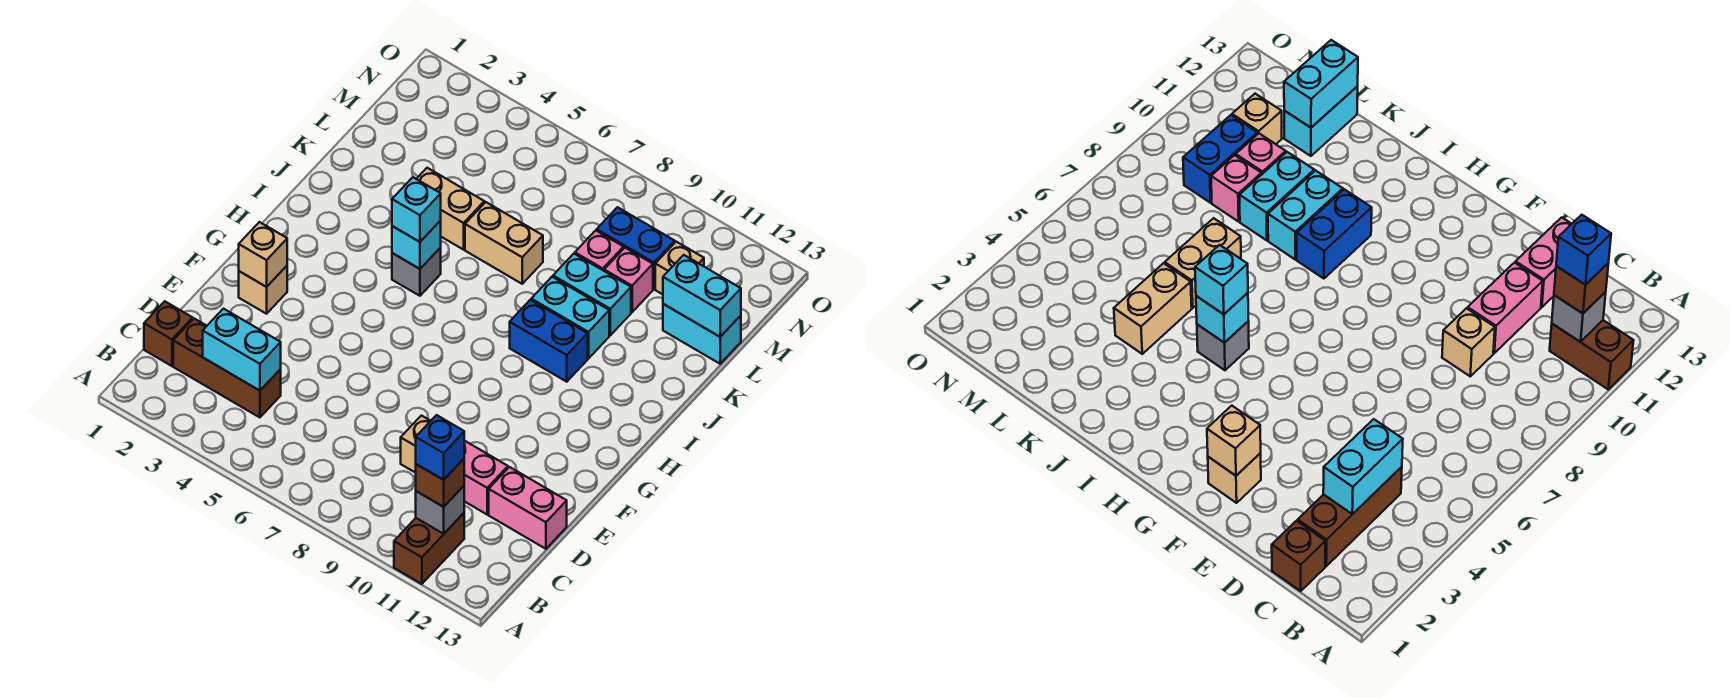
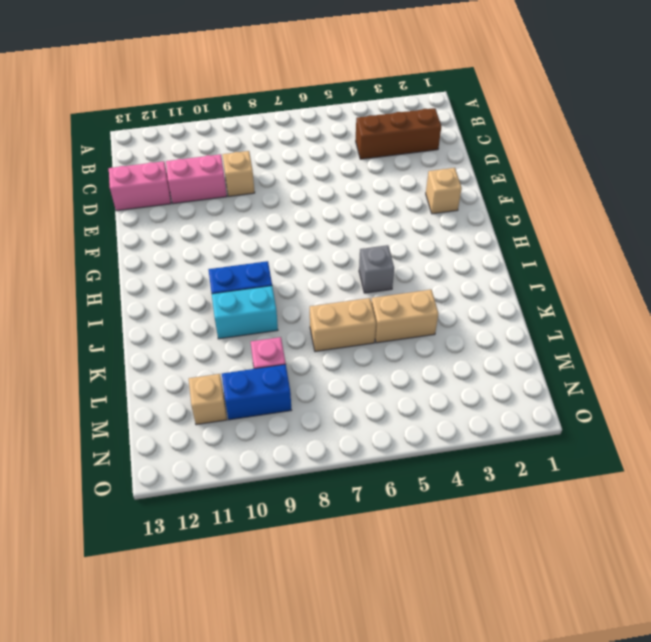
none -> brown brick A11:B11 level 1
none -> brown brick C1 level 1
none -> cyan brick K9:K10 level 1

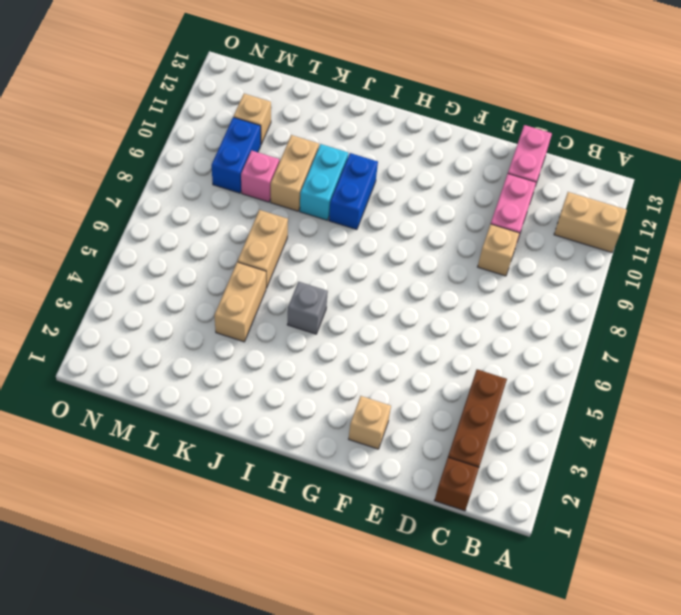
tan brick A11:B11 level 1 -> brown brick A11:B11 level 1
tan brick K9:K10 level 1 -> cyan brick K9:K10 level 1
none -> pink brick L10 level 1
none -> cyan brick L12:L13 level 1
none -> grey brick B11 level 2

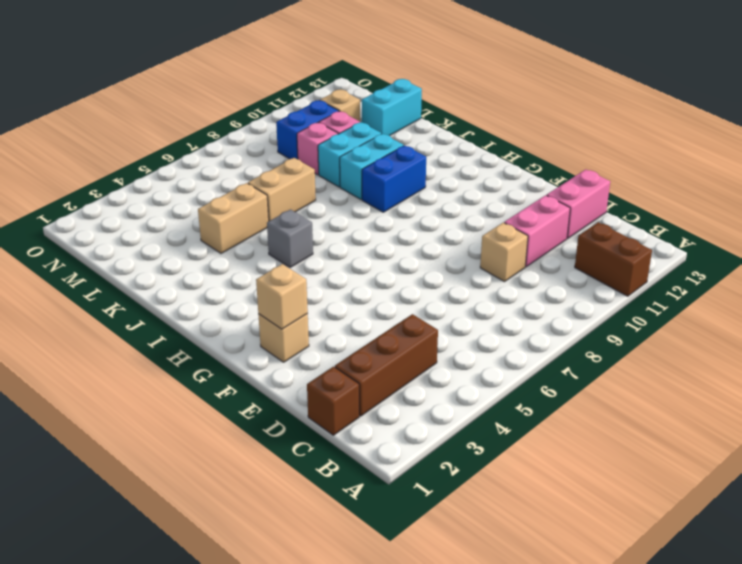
none -> grey brick B11 level 2
none -> cyan brick C3:C4 level 2
none -> cyan brick I5 level 2

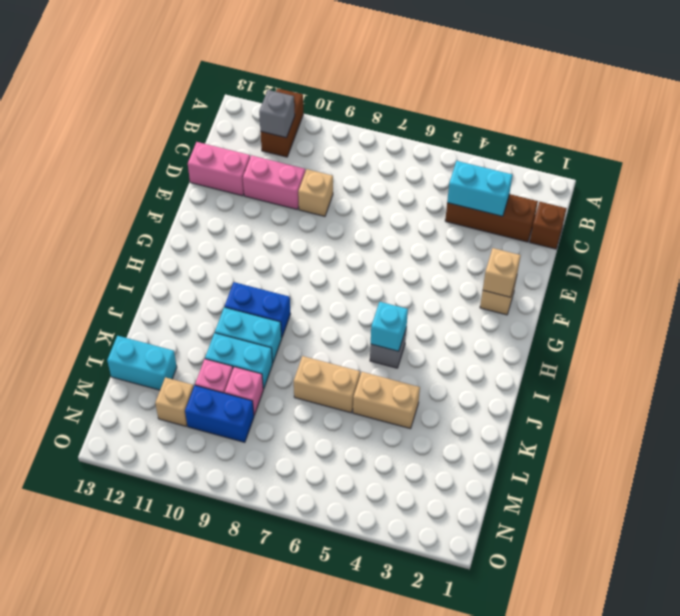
none -> cyan brick L12:L13 level 2
none -> brown brick B11 level 3
none -> cyan brick I5 level 3

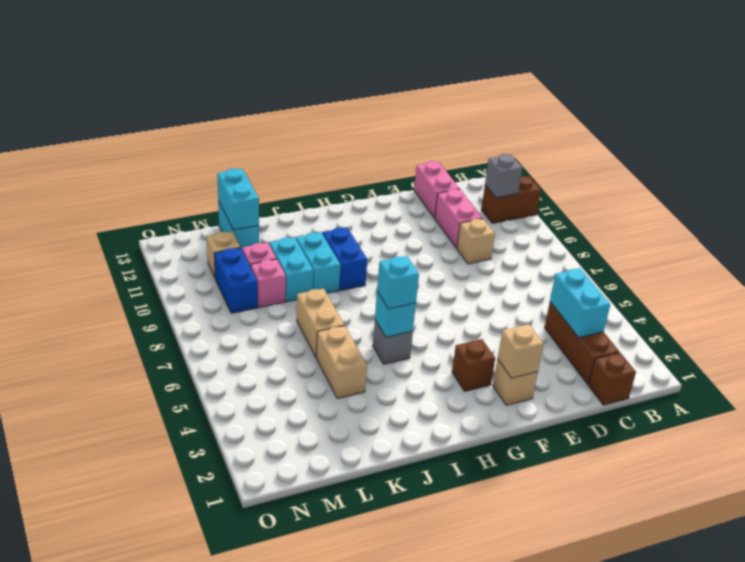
brown brick G3 level 1 -> brown brick B11 level 3
none -> blue brick B11 level 4

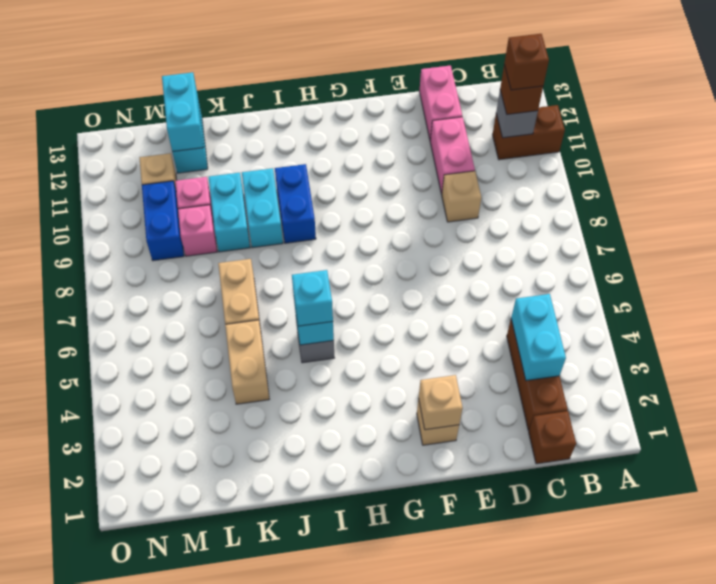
brown brick B11 level 4 -> blue brick B11 level 4

